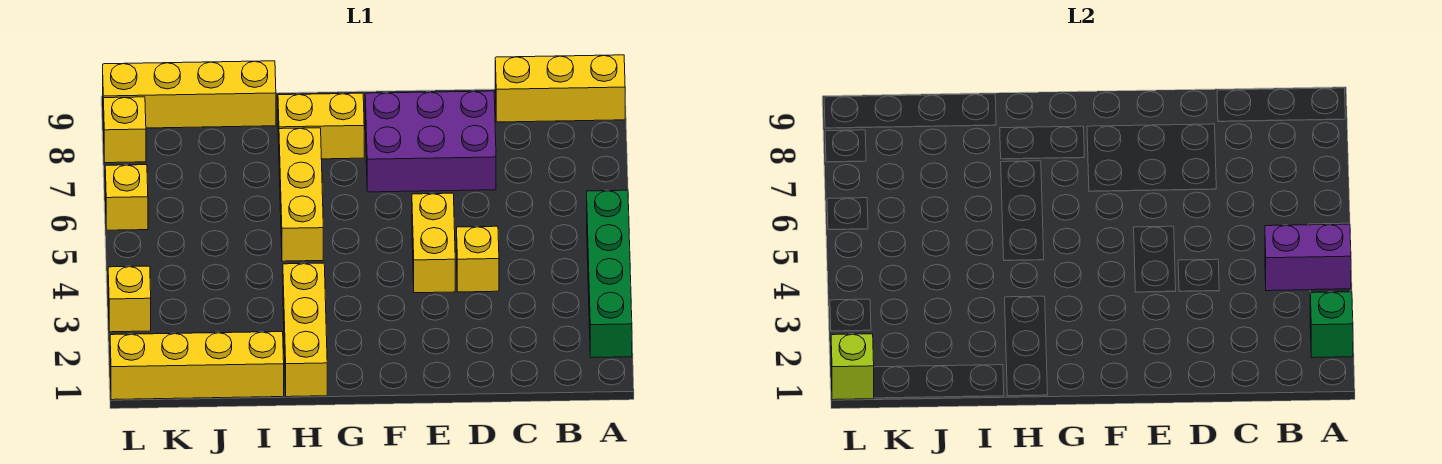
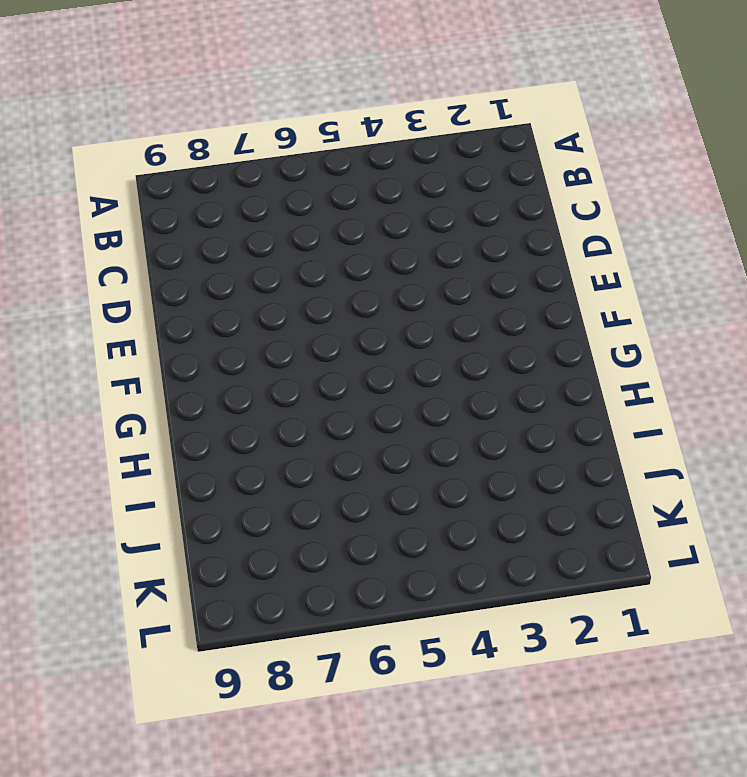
none -> green brick A2:A5 level 1
none -> yellow brick A9:C9 level 1
none -> yellow brick D4 level 1

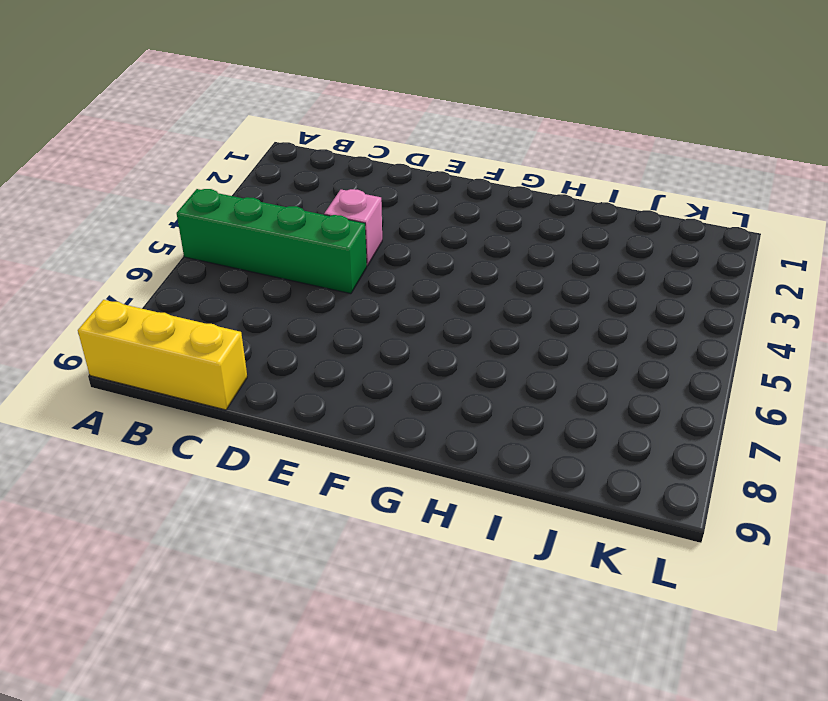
green brick A5:D5 level 1 -> green brick A2:A5 level 1
pink brick D4 level 1 -> yellow brick D4 level 1
none -> purple brick D7:F8 level 1
none -> yellow brick E4:E5 level 1
none -> yellow brick G8:H8 level 1

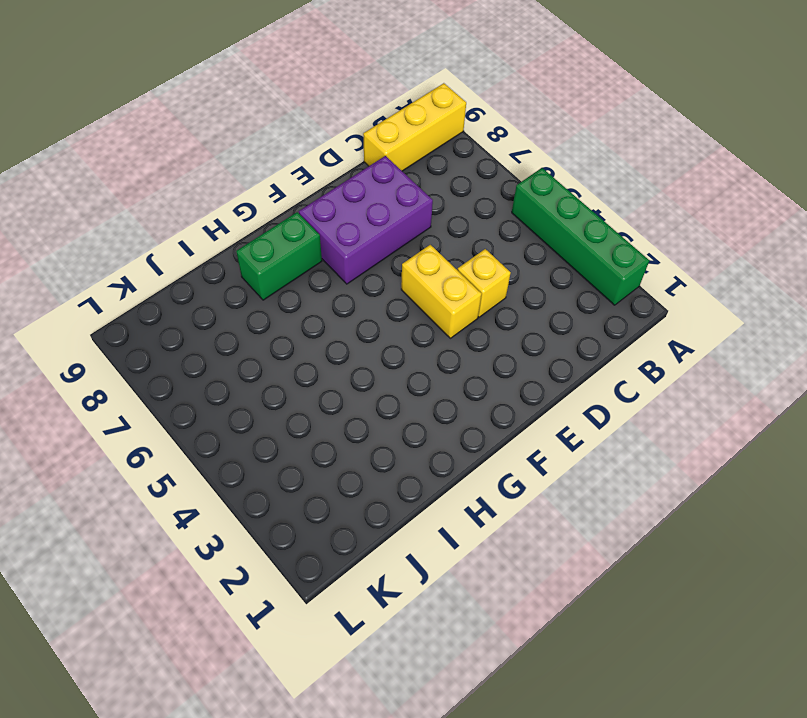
green brick G8:H8 level 1 -> yellow brick G8:H8 level 1
none -> yellow brick H1:H3 level 1
none -> yellow brick H5:H7 level 1
none -> yellow brick I1:L1 level 1

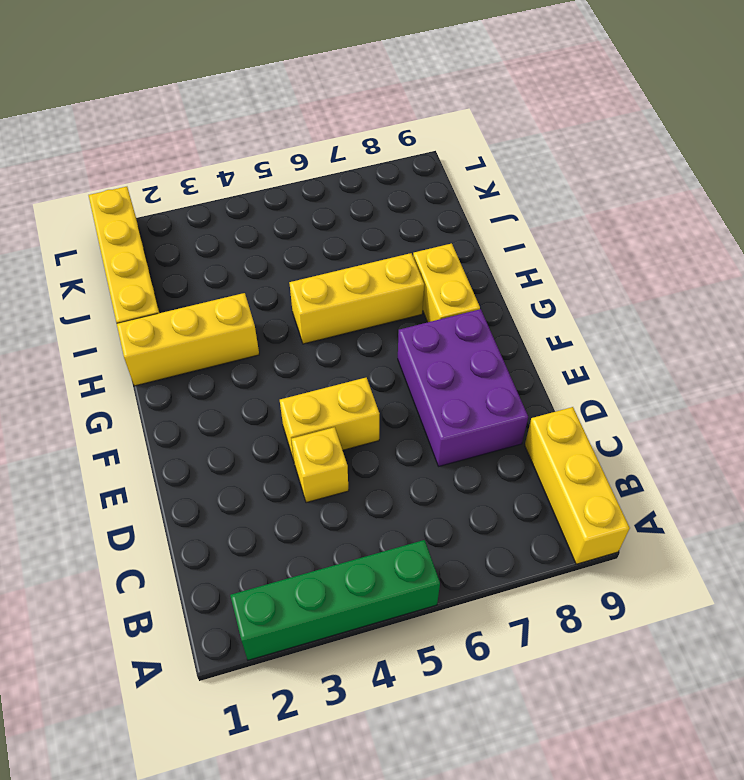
none -> yellow brick I9:L9 level 1
none -> yellow brick L3 level 1
none -> yellow brick L6 level 1

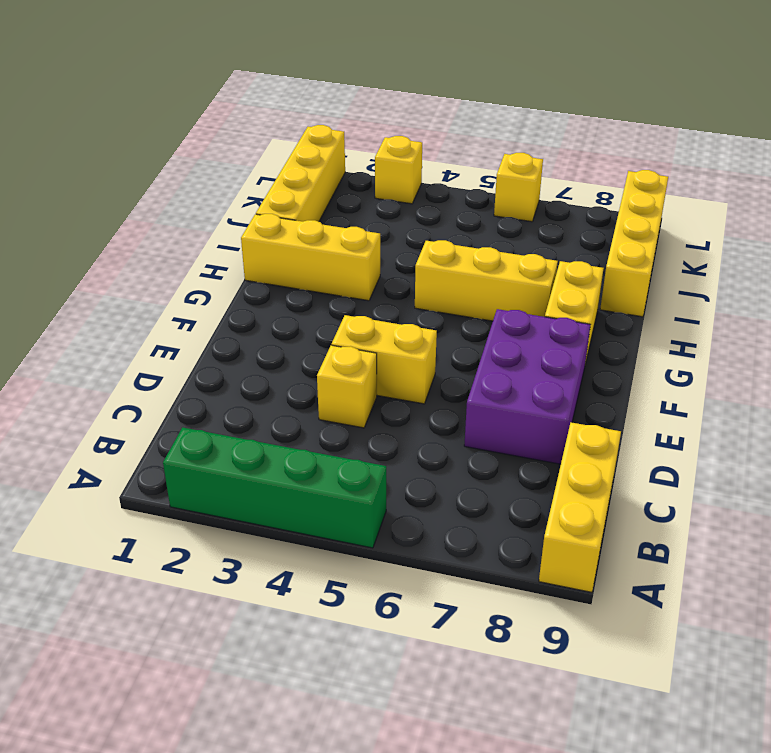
none -> yellow brick L8 level 1
none -> green brick A2 level 2
none -> purple brick A4:B4 level 2

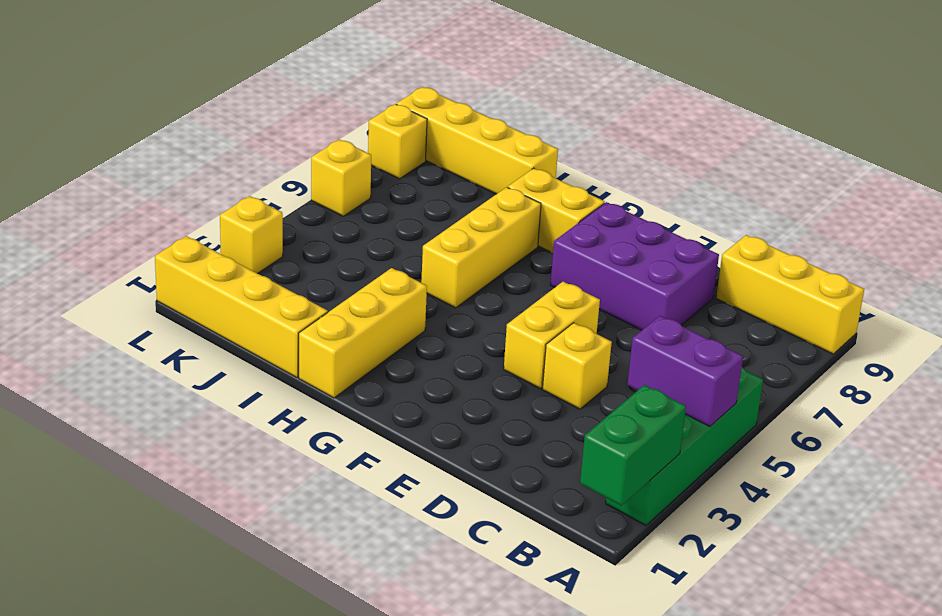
green brick A1:A2 level 2 -> green brick A2 level 2
none -> lime brick L1 level 2

